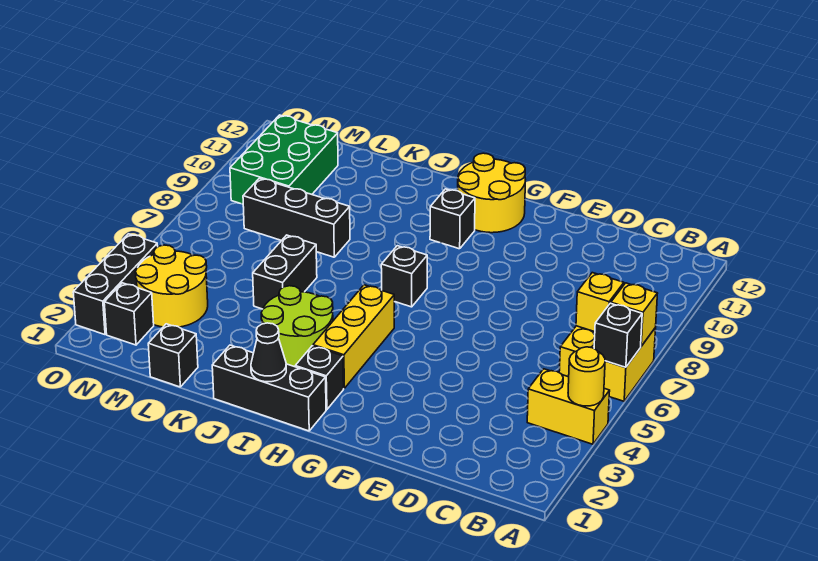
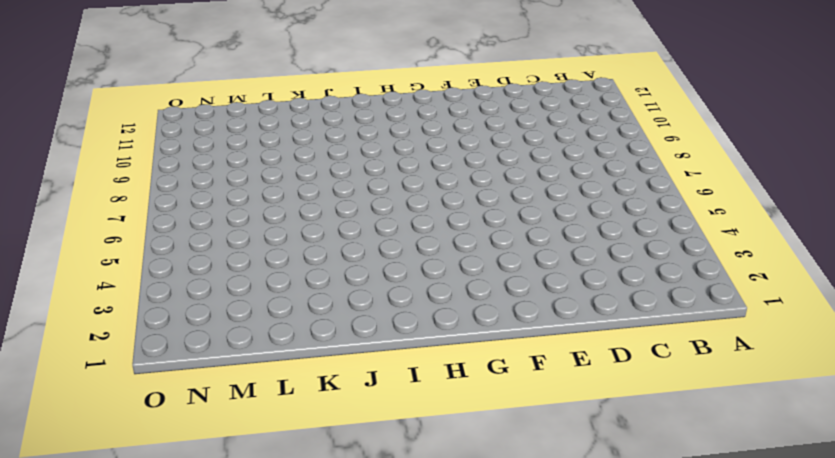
none -> yellow brick A4:B4 level 1
none -> yellow brick A6:B7 level 1
none -> yellow round brick G11:H12 level 1

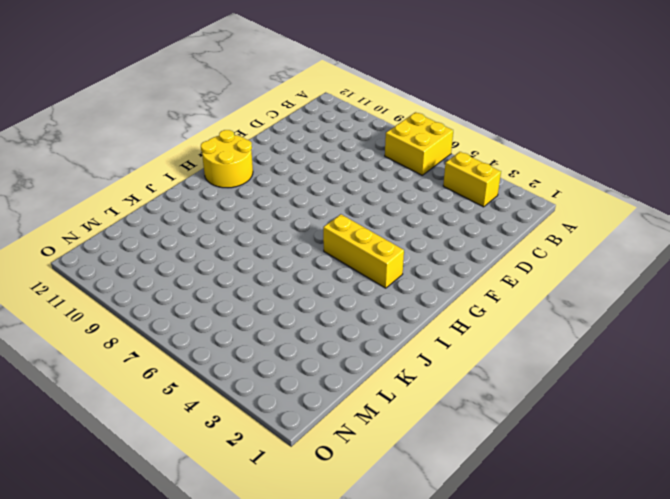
yellow brick B3:B4 level 1 -> yellow brick A4:B4 level 1
none -> black brick H1:J1 level 1
none -> black brick H2 level 1
none -> black brick H7 level 1

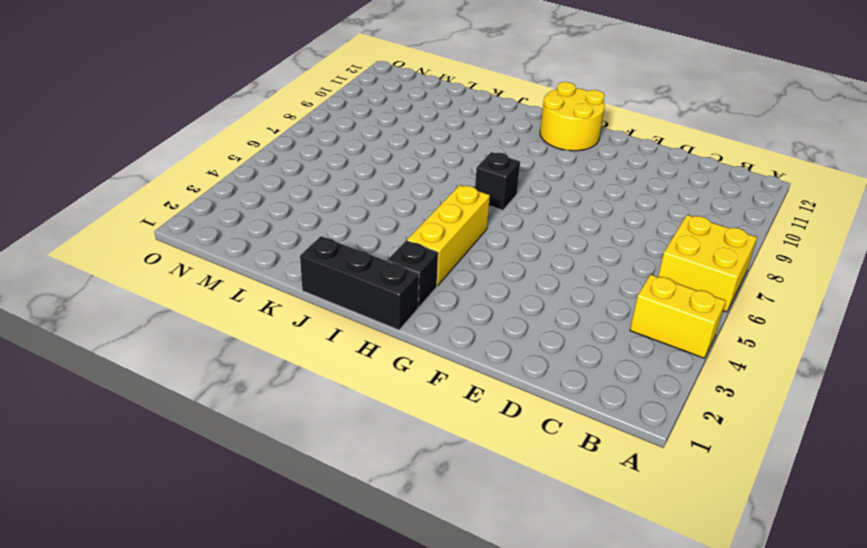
none -> black brick H10 level 1
none -> lime round brick I3:J4 level 1
none -> black brick K5:K6 level 1

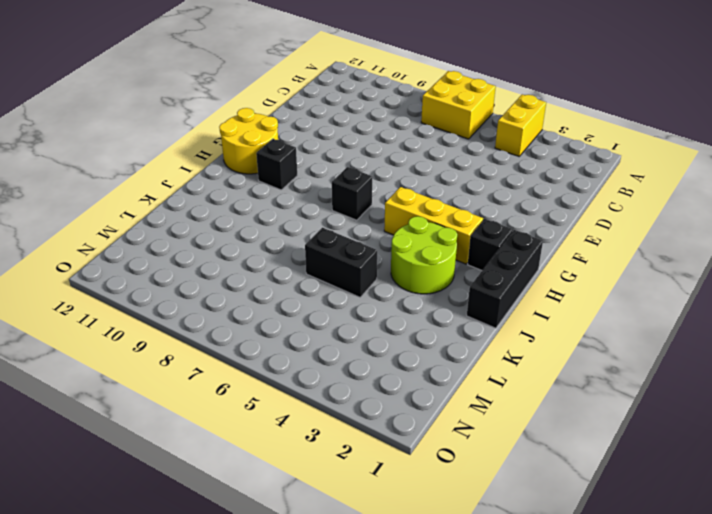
none -> black brick K8:M8 level 1
none -> black brick L1 level 1
none -> yellow round brick M3:N4 level 1

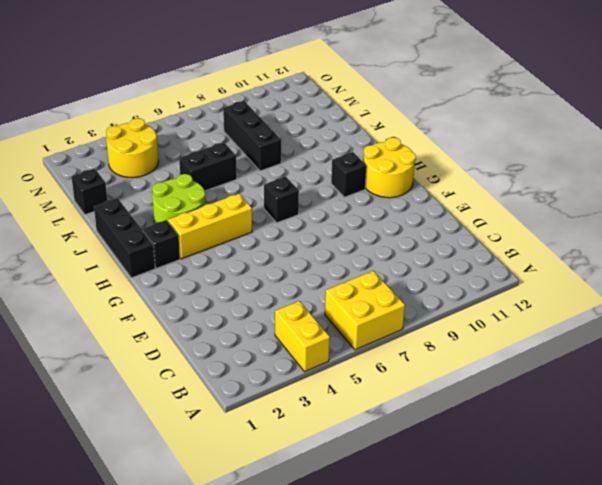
none -> green brick M9:N11 level 1
none -> black brick N2 level 1
none -> black brick O2:O4 level 1

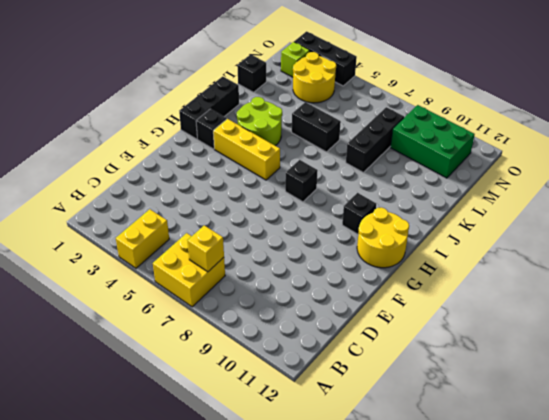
lime brick N2 level 1 -> black brick N2 level 1
none -> yellow round brick A4 level 2
none -> black brick A6 level 2
none -> yellow brick A7 level 2

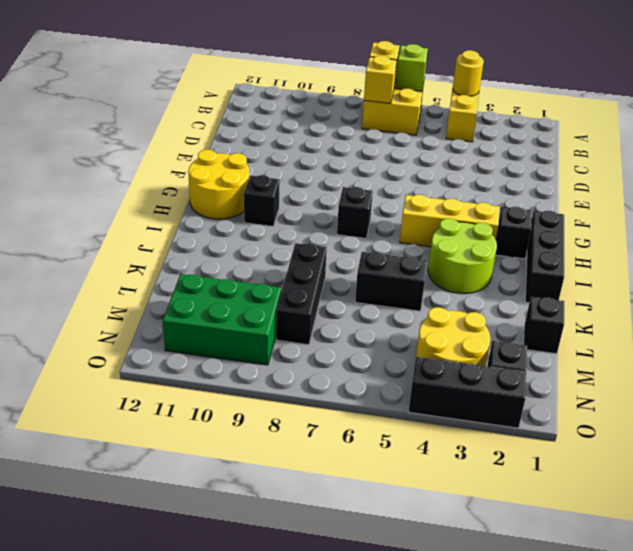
lime brick A6 level 2 -> black brick A6 level 2
none -> black cone I1 level 2

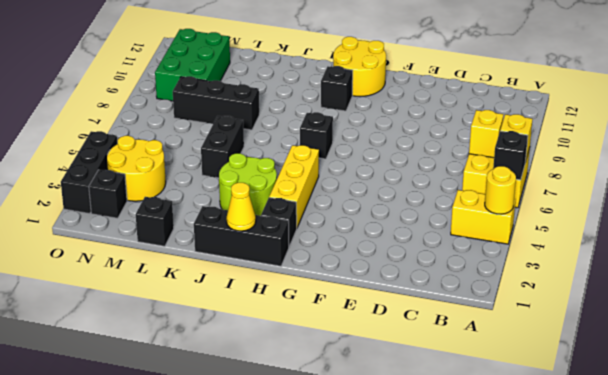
yellow cone I1 level 2 -> black cone I1 level 2

